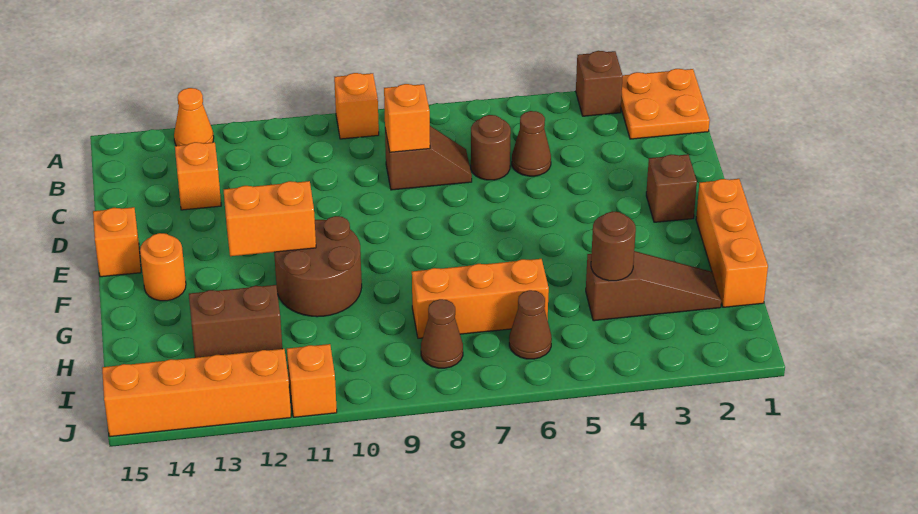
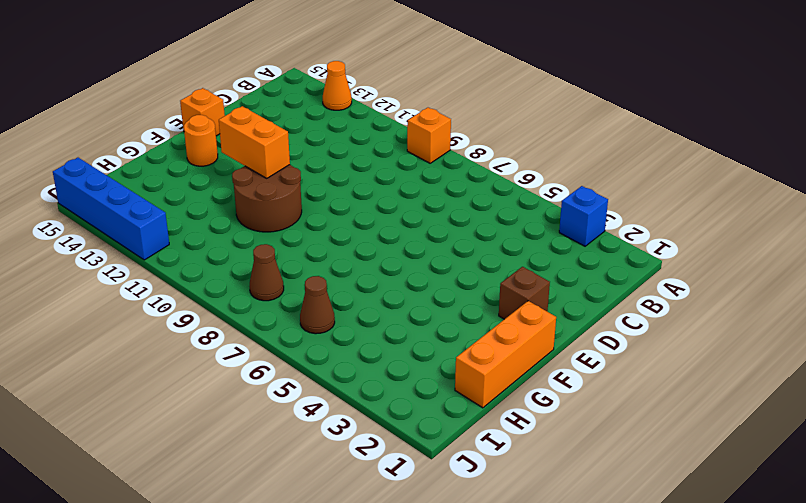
blue brick A3 level 1 -> brown brick A3 level 1
blue brick J12:J15 level 1 -> orange brick J12:J15 level 1
none -> orange plate A1:B2 level 1
none -> brown cone C5 level 1
none -> brown round brick C6 level 1

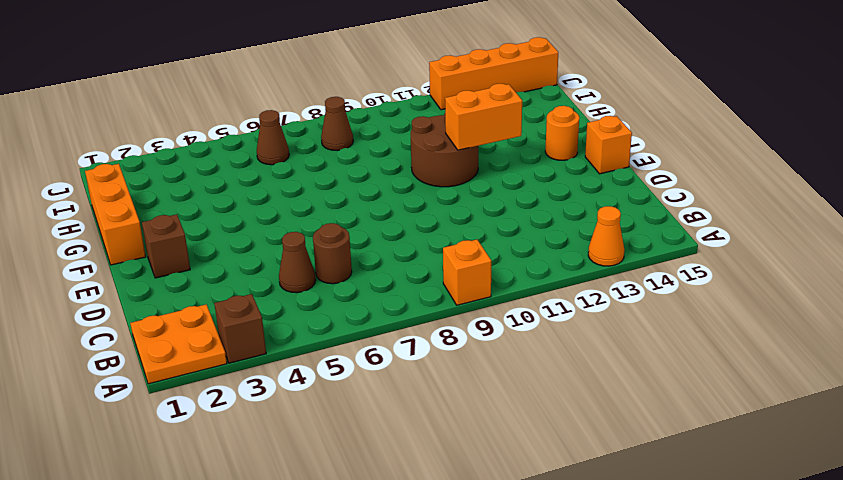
none -> brown slope C7:C8 level 1 top 8
none -> orange brick C13 level 1
none -> brown slope H2:H4 level 1 top 4

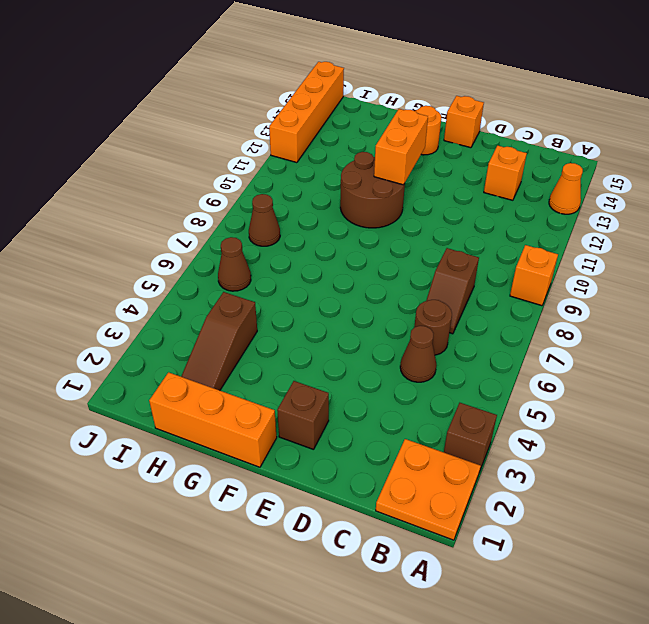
none -> orange brick H6:H8 level 1
none -> brown brick H12:H13 level 1
none -> orange brick J11 level 1

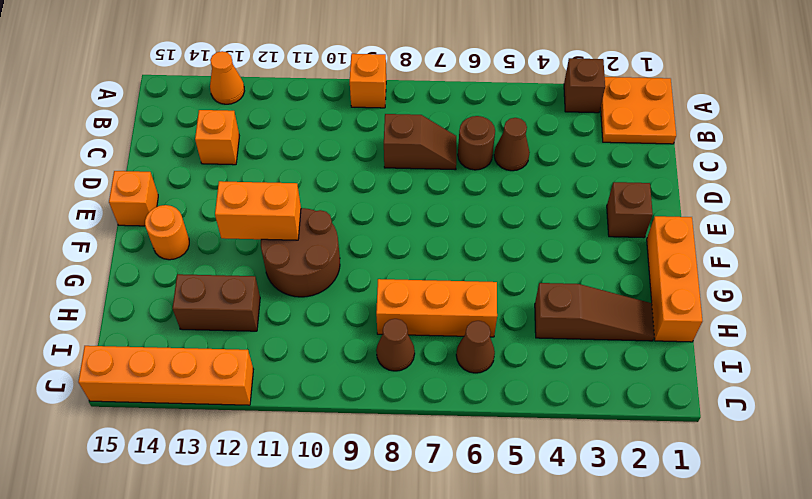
none -> orange brick J11 level 1
none -> orange brick C8 level 2
none -> brown round brick H4 level 2

